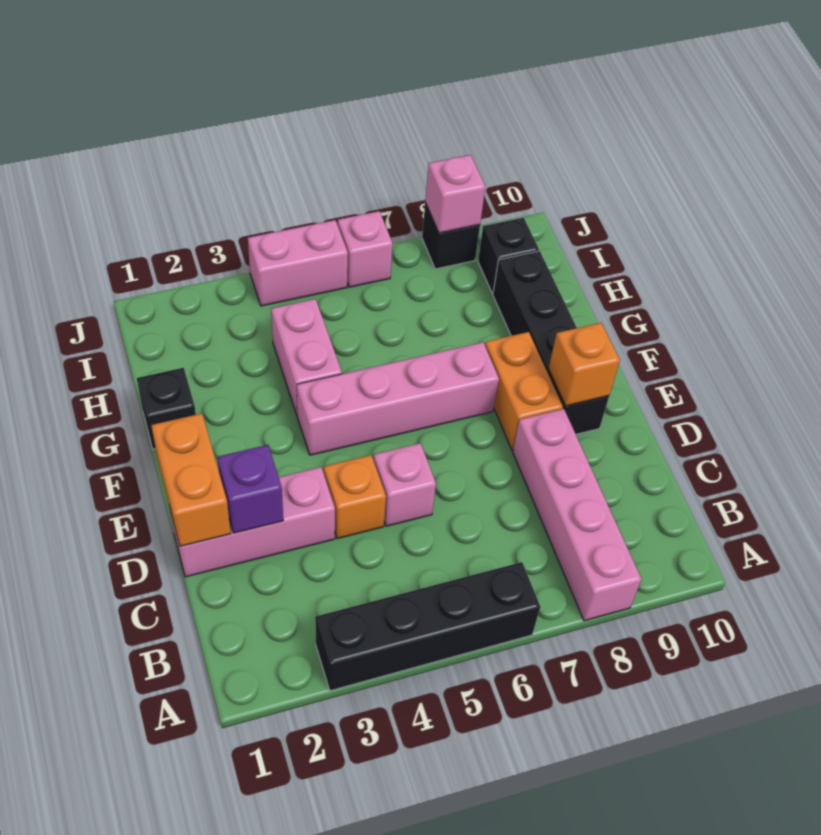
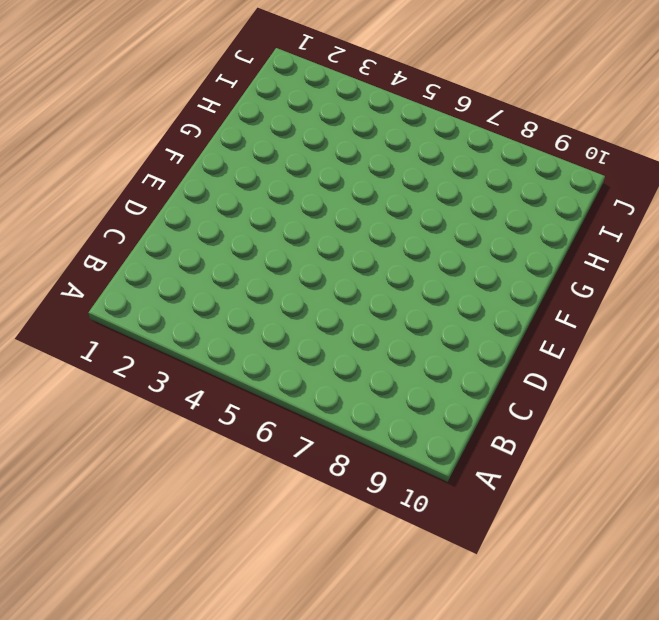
none -> black brick A3:A6 level 1
none -> pink brick A8:D8 level 1
none -> pink brick D1:D3 level 1

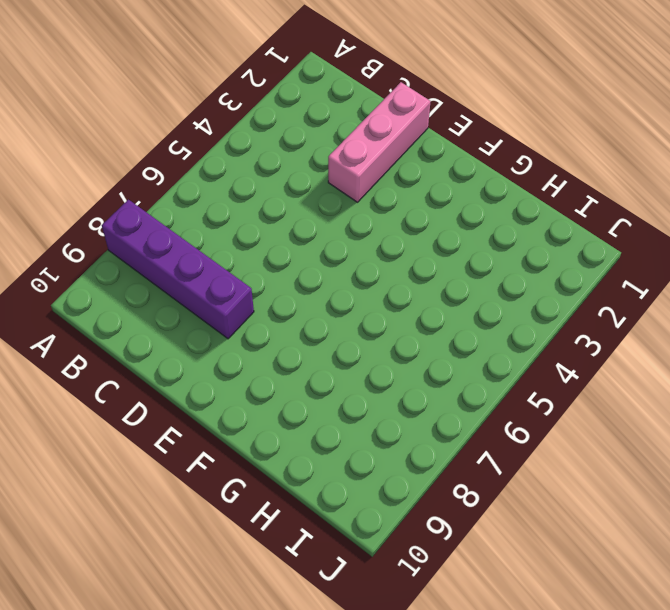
purple brick A8:D8 level 1 -> pink brick A8:D8 level 1
none -> black brick A3:A6 level 1
none -> orange brick D4 level 1
none -> pink brick D5 level 1

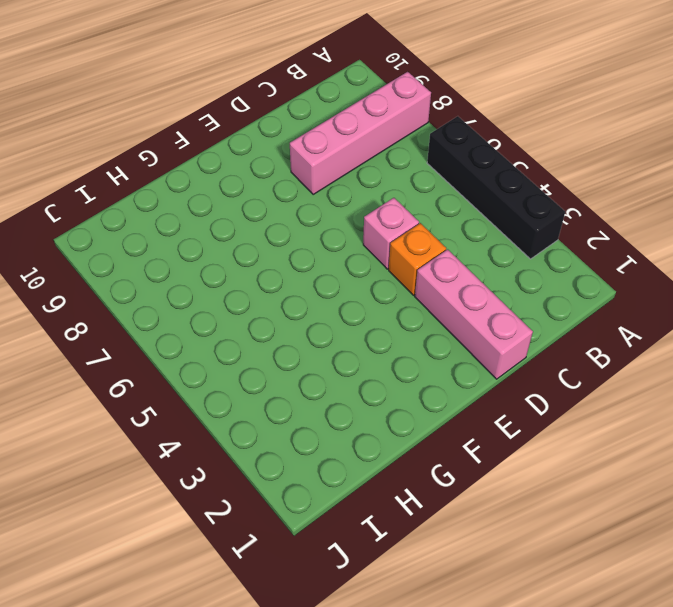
none -> orange brick E8:F8 level 1
none -> black brick E9:H9 level 1
none -> pink brick F4:F7 level 1

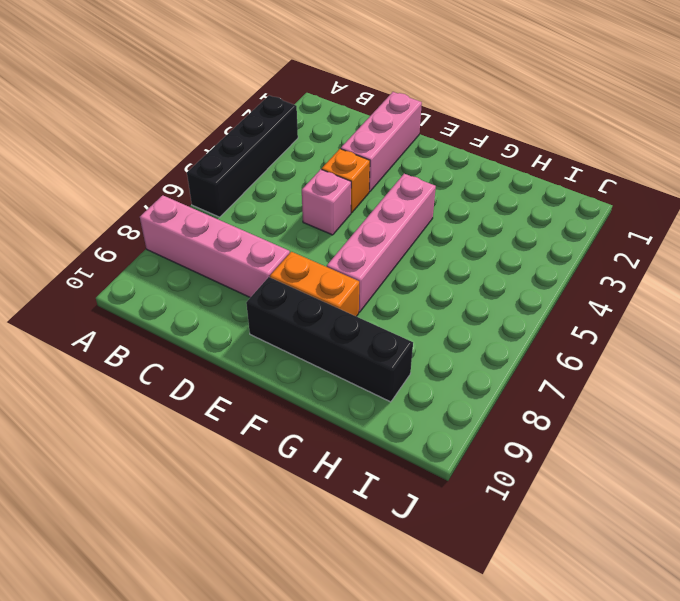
none -> black brick G1 level 1
none -> pink brick G4:H4 level 1
none -> black brick I9 level 1

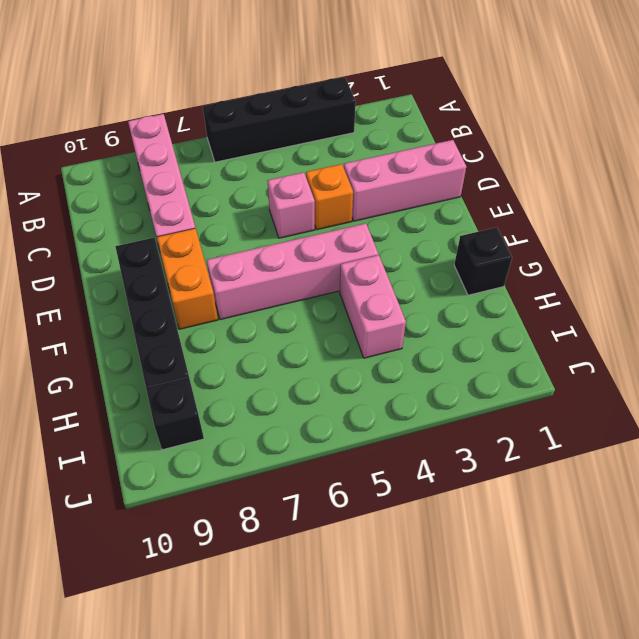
none -> pink brick J4:J5 level 1
none -> pink brick J6 level 1
none -> black brick J8 level 1

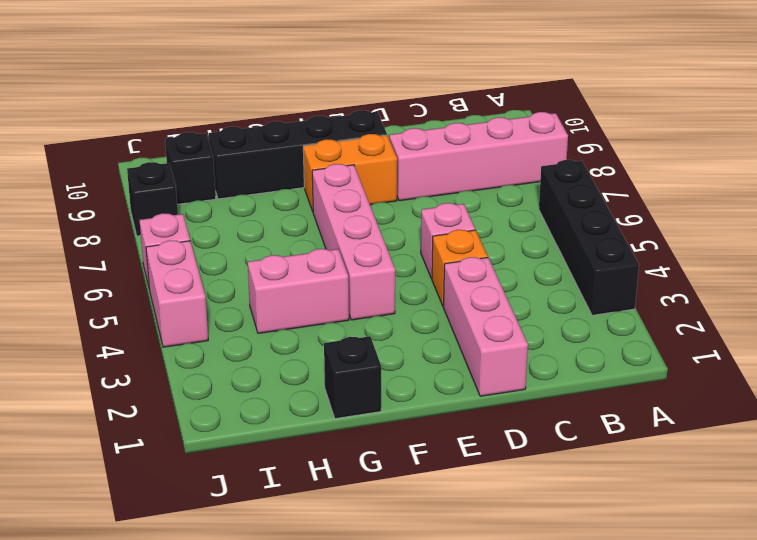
none -> orange brick D1:E1 level 2
none -> purple brick D2 level 2
none -> orange brick E9 level 2

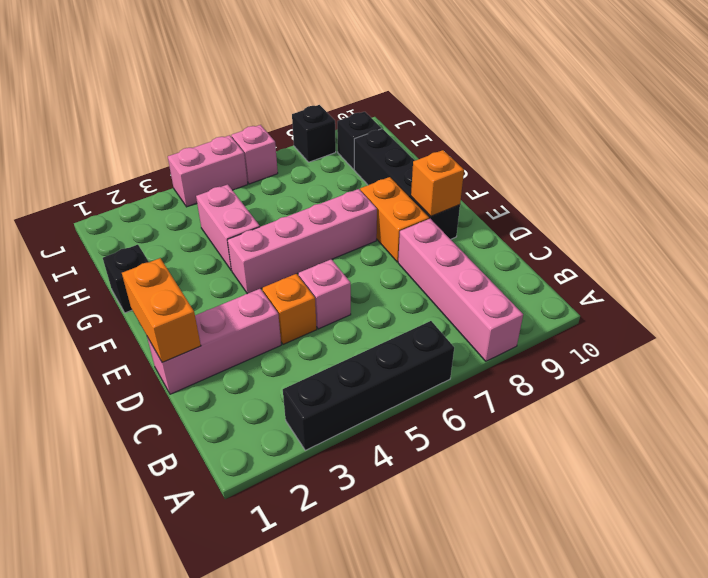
none -> purple brick D2 level 2
none -> pink brick J8 level 2

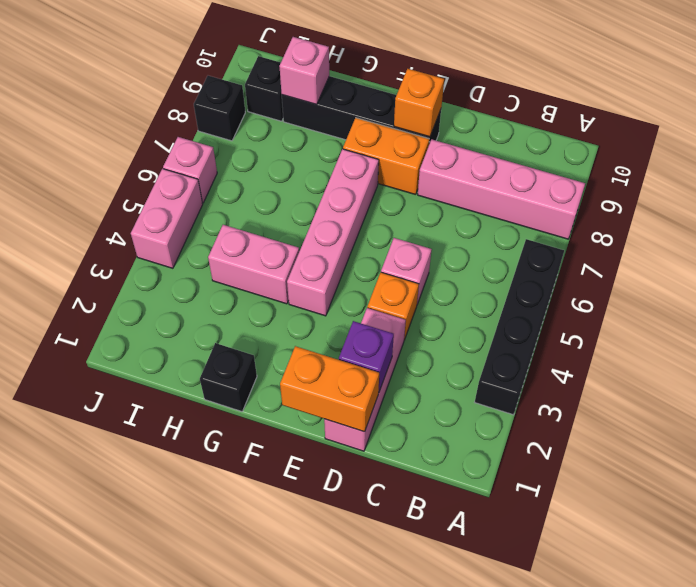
pink brick H9 level 2 -> pink brick J8 level 2

